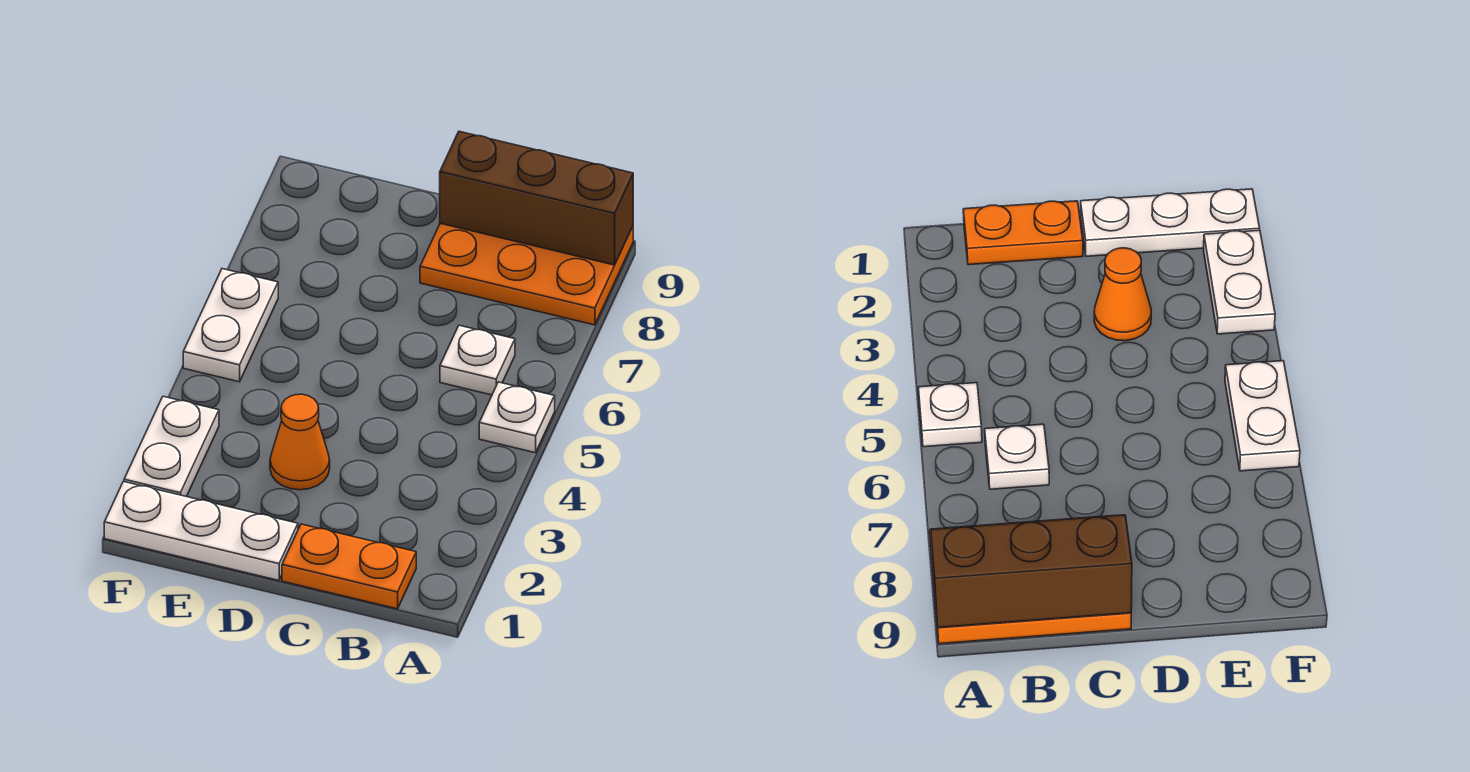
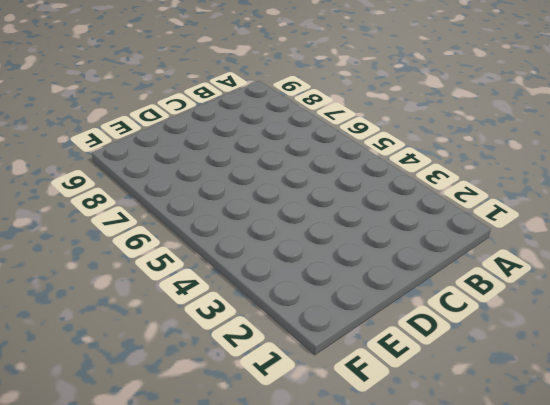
none -> white plate A5 level 1
none -> orange plate A8:C9 level 1

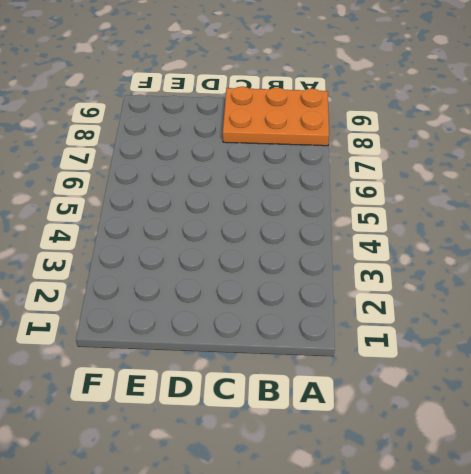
none -> white plate A5 level 1
none -> orange plate B1:C1 level 1

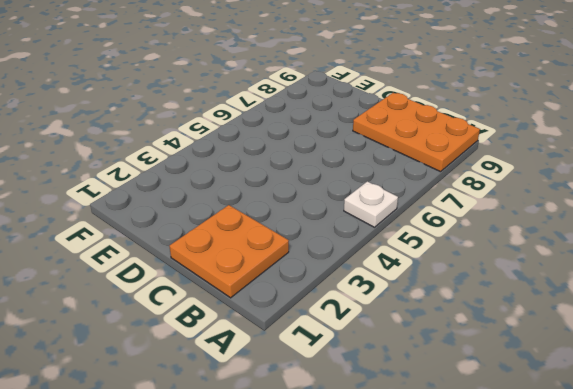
orange plate B1:C2 level 1 -> orange plate B1:C1 level 1
none -> white plate B6 level 1
none -> white plate D1:F1 level 1

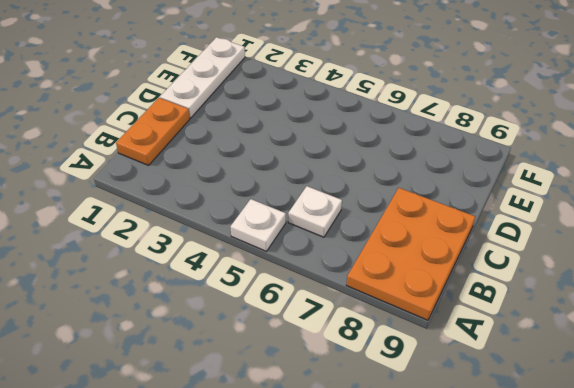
none -> orange cone D3 level 1
none -> white plate F2:F3 level 1

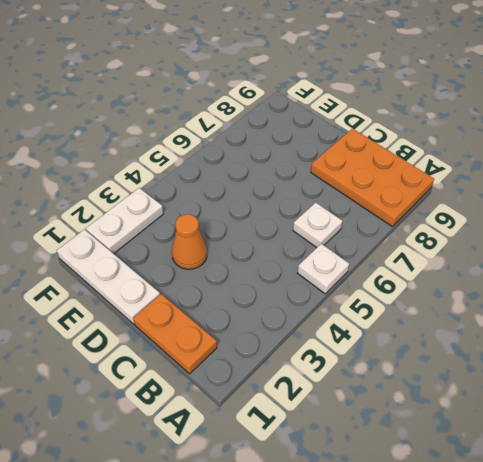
none -> white plate F5:F6 level 1
none -> brown brick A9:C9 level 2

